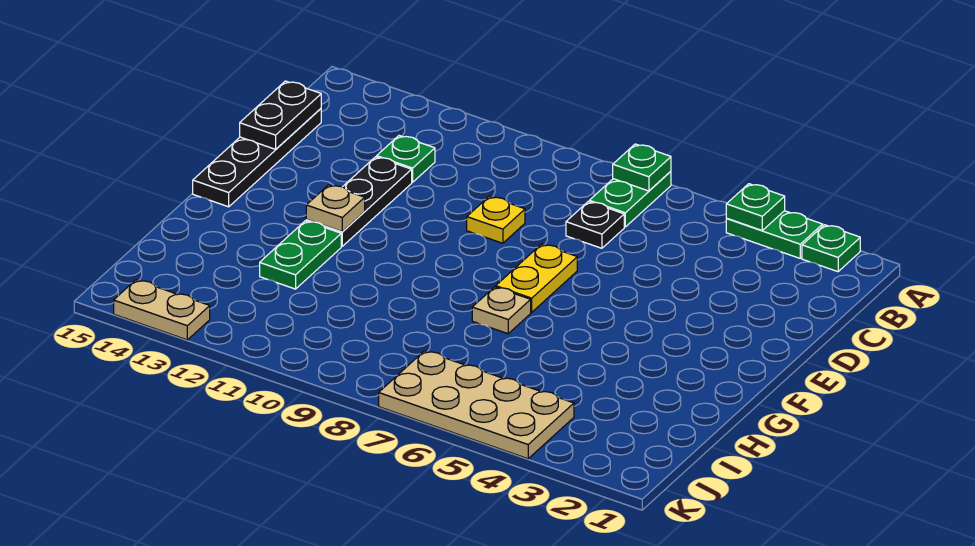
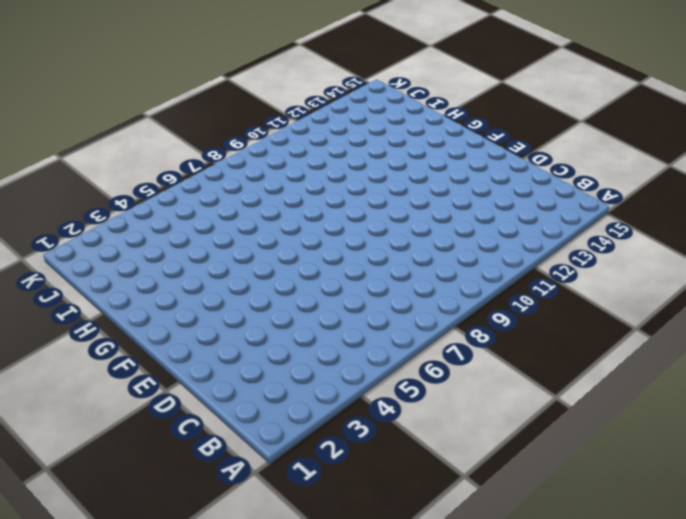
none -> green plate A2 level 1
none -> green plate A3:A4 level 1
none -> green plate A7:B7 level 1

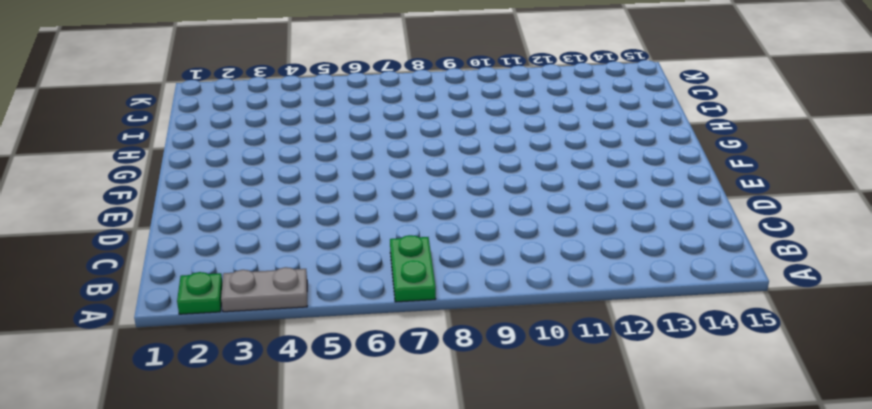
grey plate A3:A4 level 1 -> green plate A3:A4 level 1
none -> black plate C7 level 1
none -> green plate C12 level 1
none -> black plate C15:F15 level 1

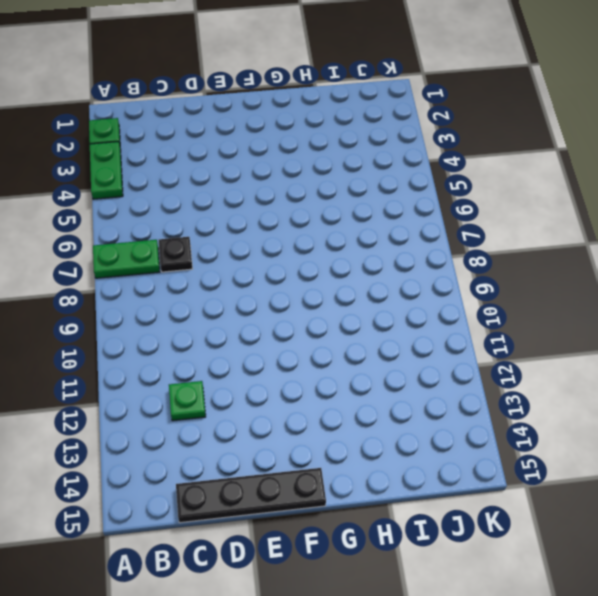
none -> yellow plate D9 level 1
none -> black plate D12:F12 level 1
none -> yellow plate E7:F7 level 1

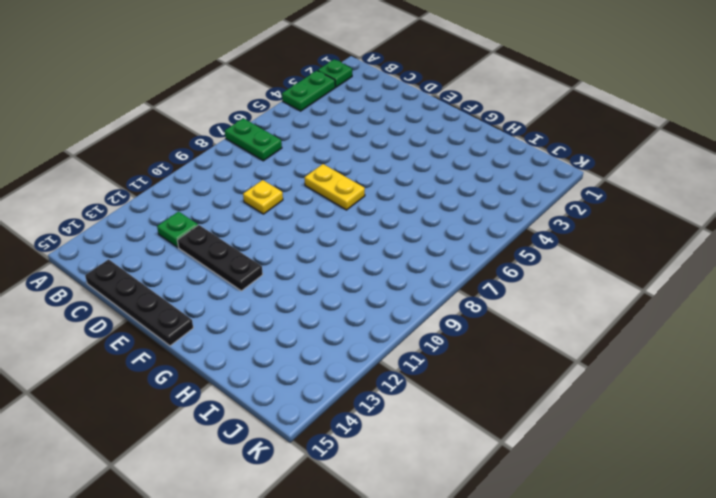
none -> black plate C7 level 1
none -> tan plate G7 level 1
none -> green plate G12:H12 level 1

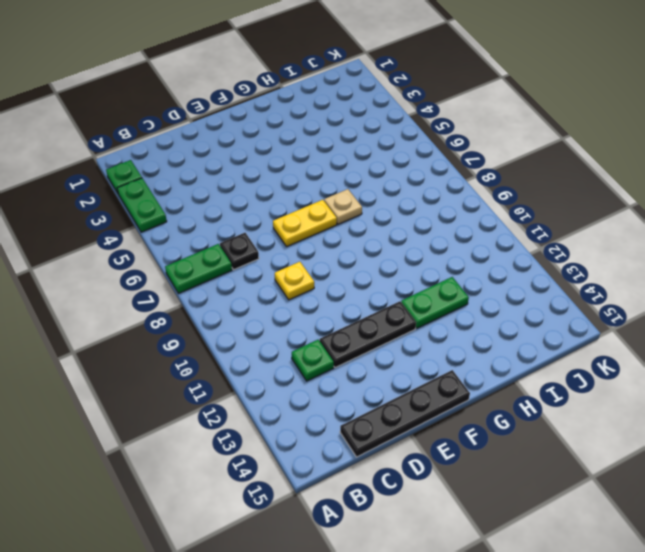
none -> tan plate J4:K7 level 1
none -> tan plate K13:K14 level 1
none -> green plate A4 level 2

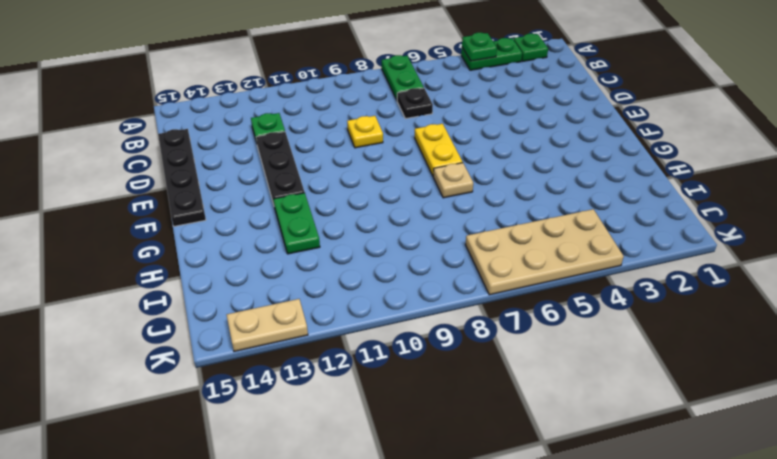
none -> green plate A7 level 2
none -> black plate C15:D15 level 2
none -> tan plate F12 level 2

